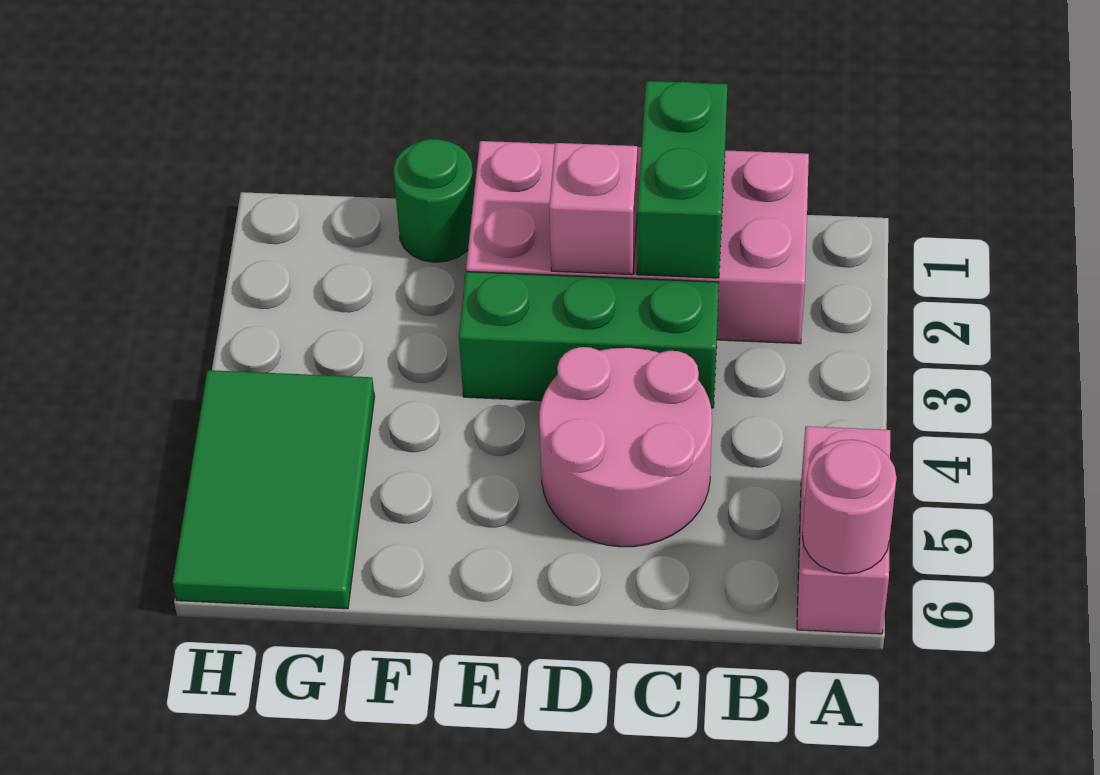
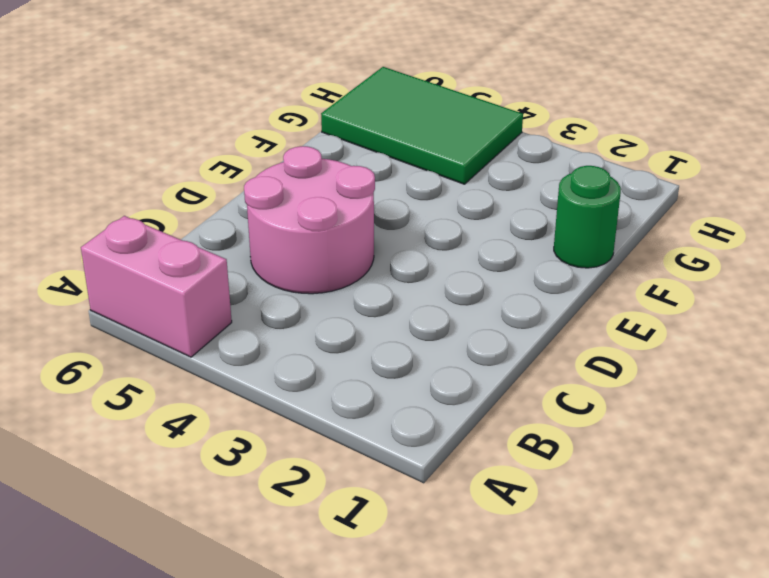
none -> pink brick B1:E2 level 1
none -> green brick C3:E3 level 1

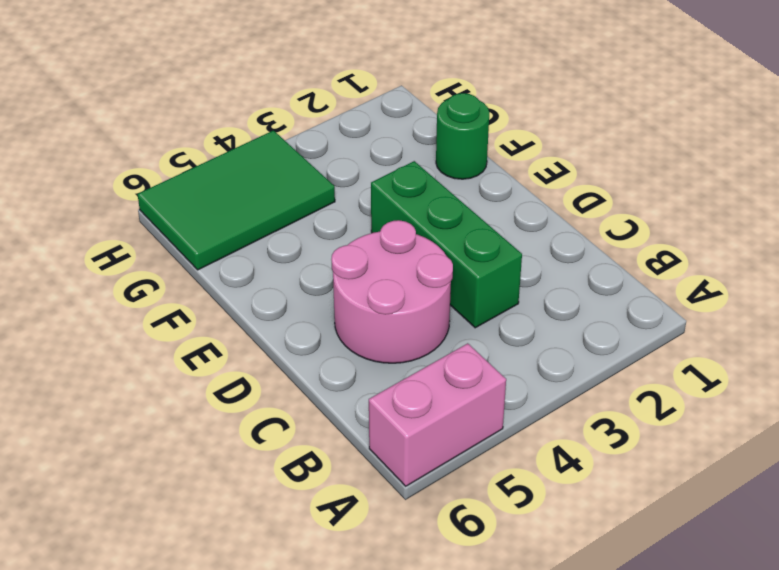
none -> pink brick B1:E2 level 1
none -> pink round brick A6 level 2

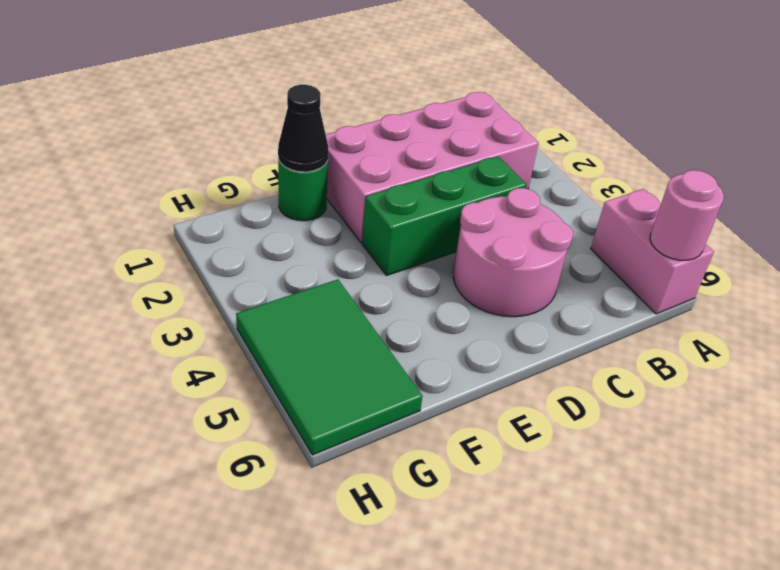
black cone F1 level 2 -> none
none -> green brick C1:C2 level 2
none -> pink brick D2 level 2

